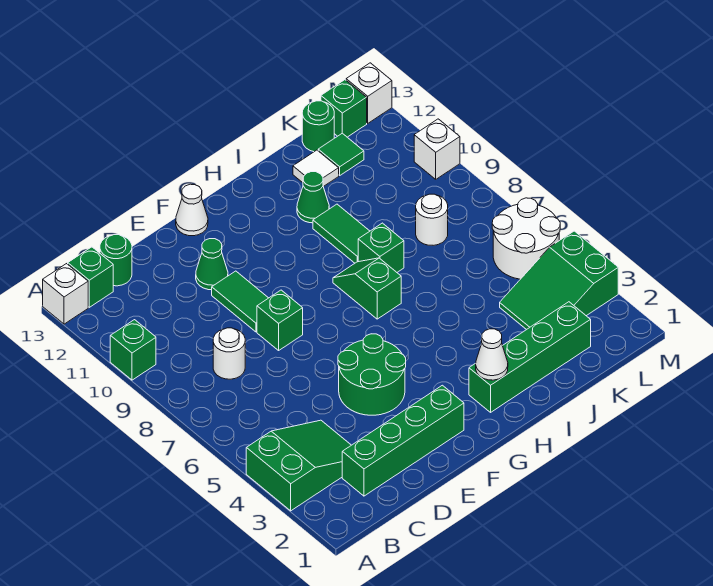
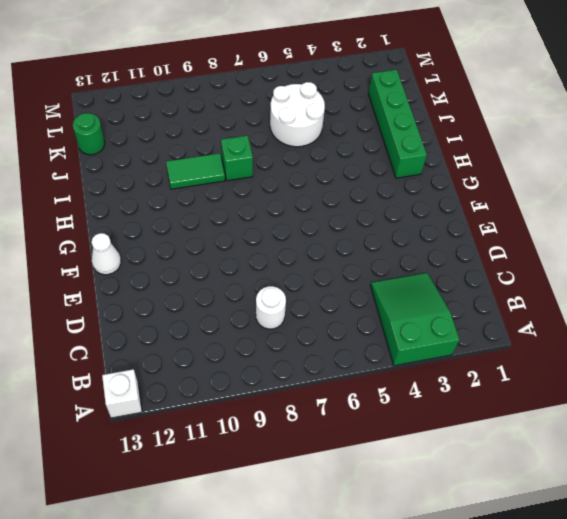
white round brick J5:K6 level 1 -> white round brick L5:M6 level 1
none -> green brick A10 level 1
none -> green brick B13 level 1
none -> green brick C2:F2 level 1

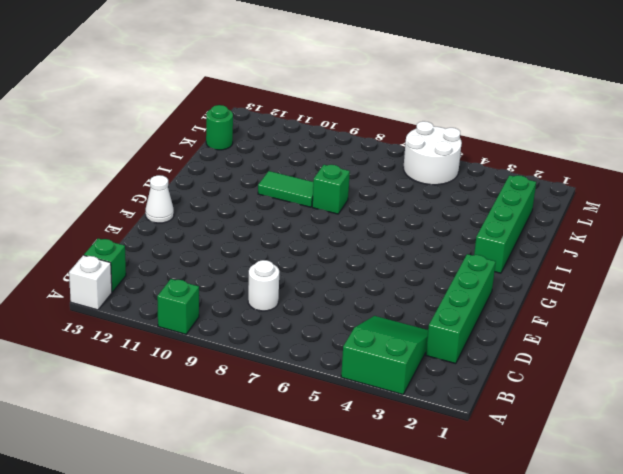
none -> green round brick C13 level 1
none -> green round brick E4:F5 level 1
none -> green brick E8 level 1

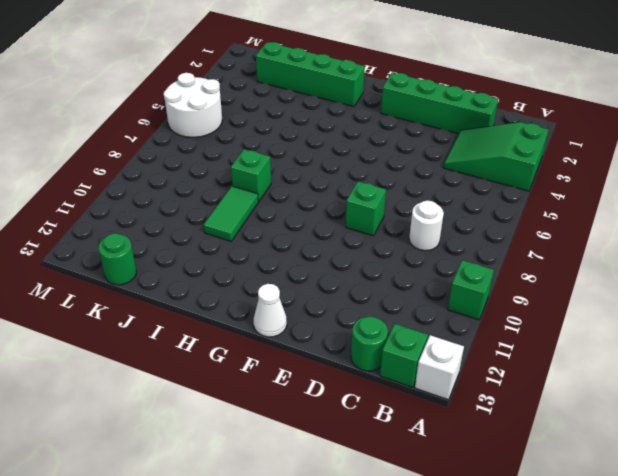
none -> green round brick E4:F5 level 1
none -> green tile E9:E10 level 1
none -> green cone E11 level 1

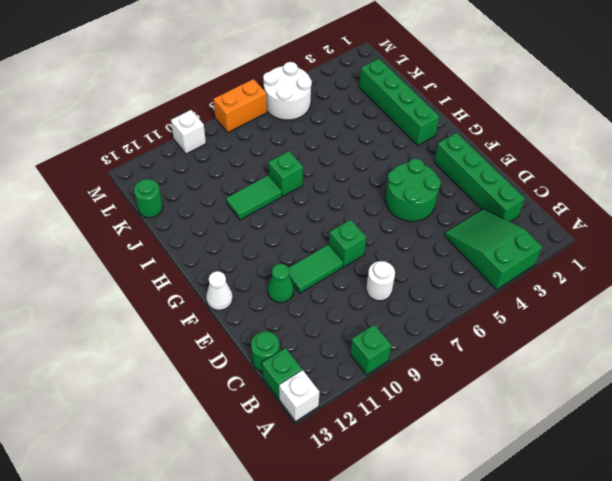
orange brick M7:M8 level 1 -> none
none -> green slope H7:H8 level 1 top 7
none -> green cone I11 level 1
none -> white tile J12 level 1

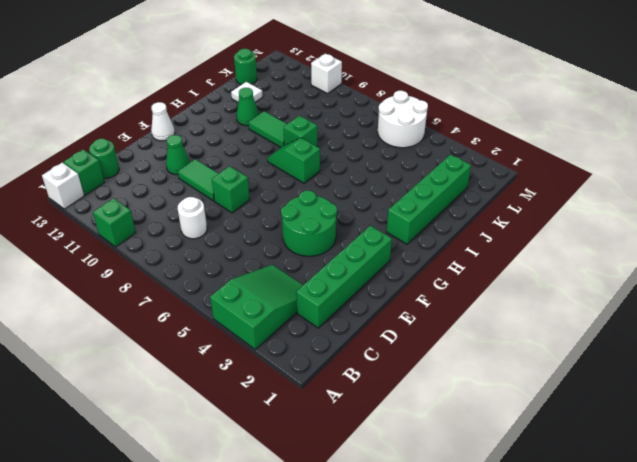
none -> green slope K3:M4 level 1 top M
none -> white round brick K8 level 1
none -> green tile K12 level 1

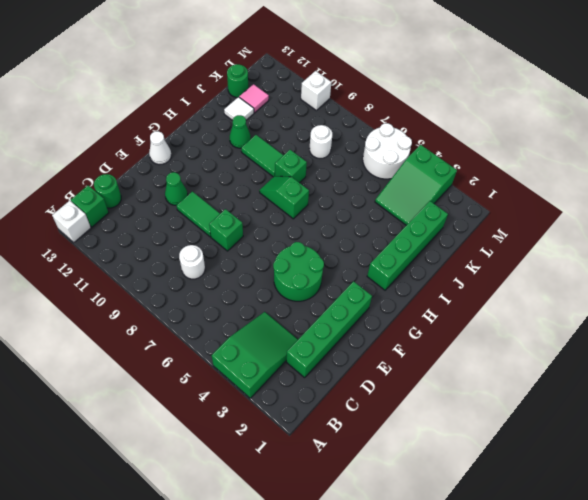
pink tile K12 level 1 -> green tile K12 level 1
none -> green brick A10 level 1
none -> green brick L13 level 1
none -> white brick M13 level 1

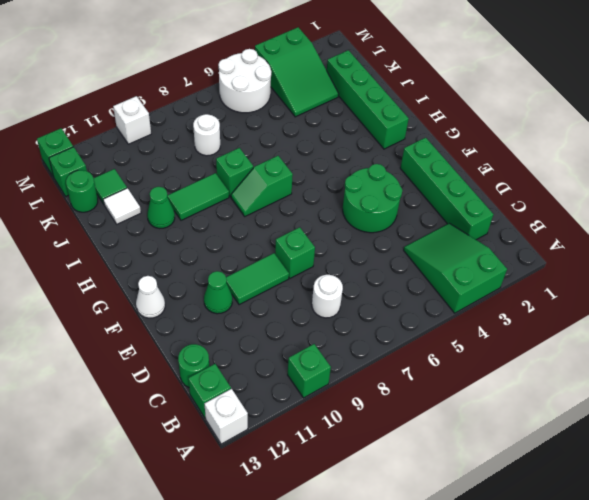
green brick M13 level 1 -> white brick M13 level 1
none -> white cone H2 level 2

